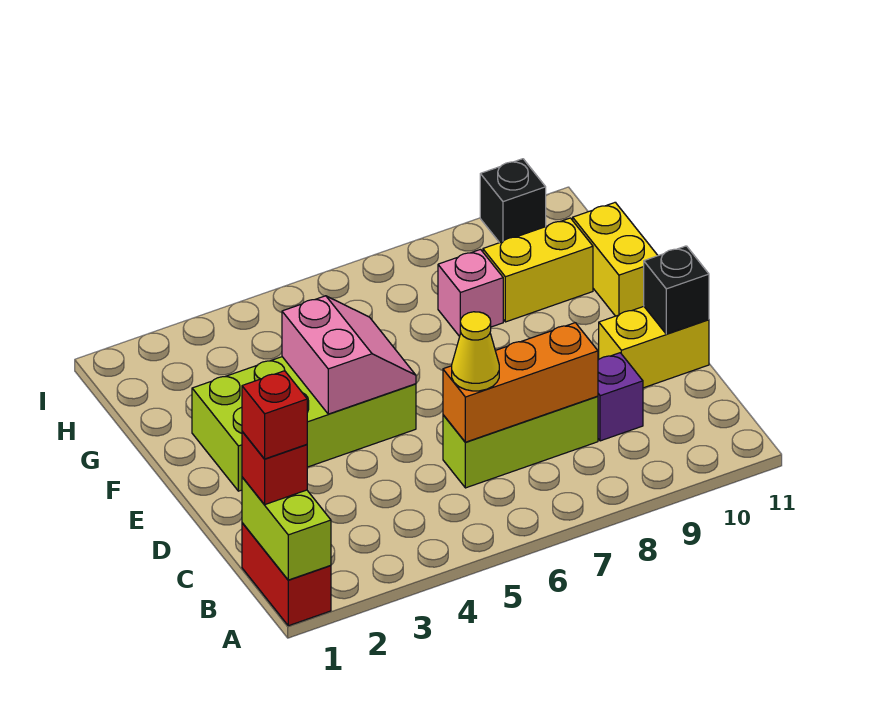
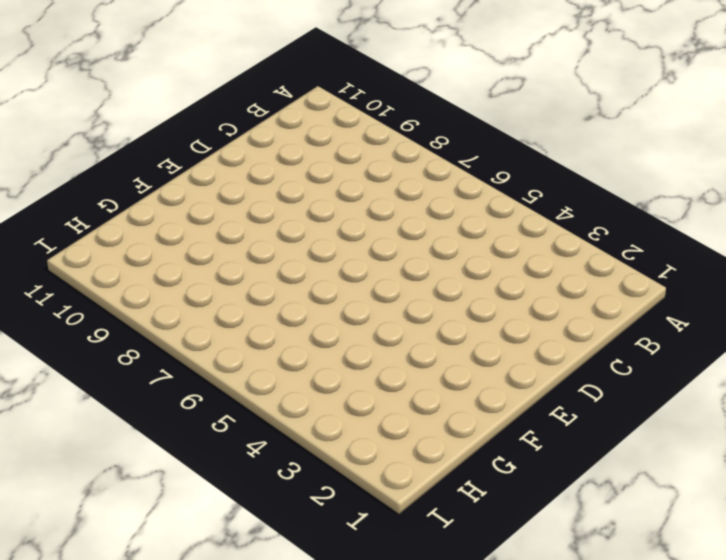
none -> red brick A1:B1 level 1
none -> lime brick C6:C8 level 1
none -> purple brick C9 level 1

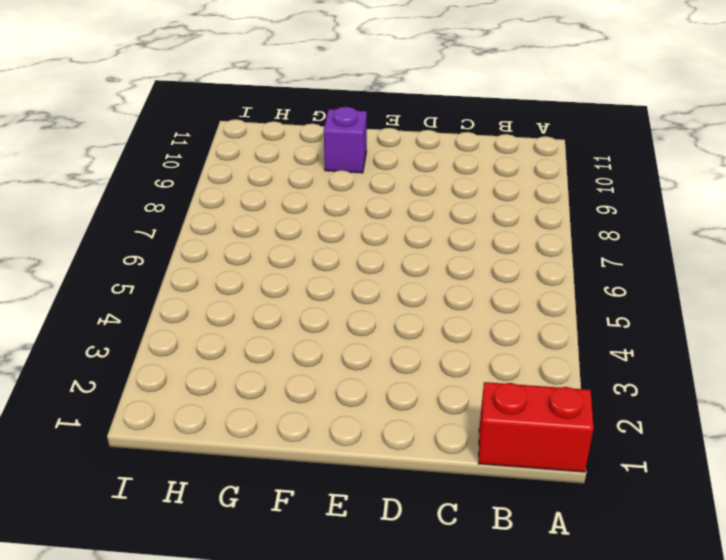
purple brick F10 level 1 -> purple brick C9 level 1
none -> lime brick C6:C8 level 1
none -> yellow brick D10:D11 level 1
none -> lime brick E2:F5 level 1

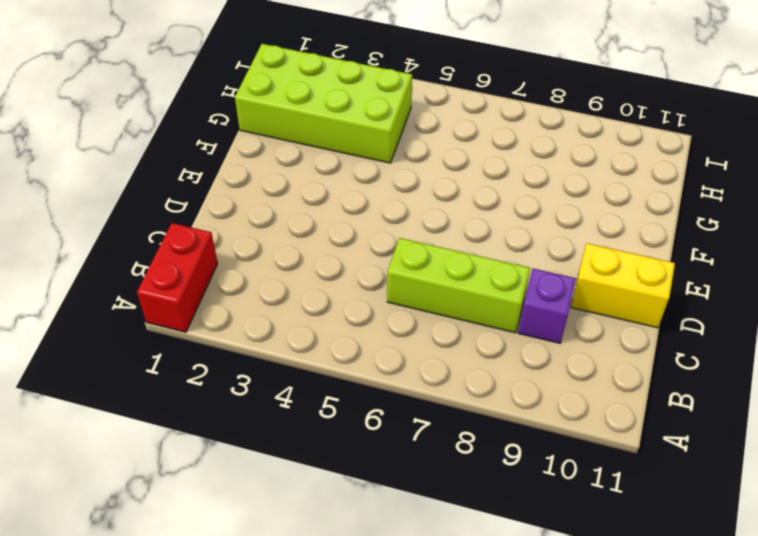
lime brick G1:H4 level 1 -> lime brick E2:F5 level 1
none -> yellow brick F11:G11 level 1
none -> pink brick G8 level 1
none -> yellow brick G9:G10 level 1

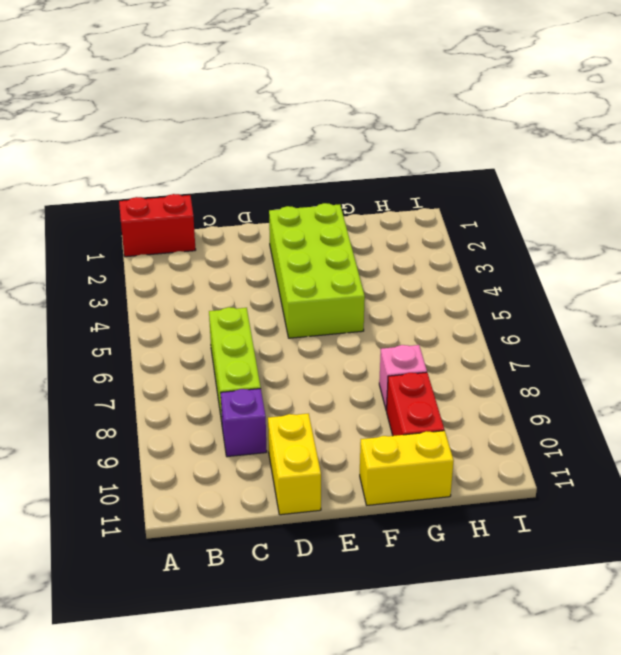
red brick G9:G10 level 1 -> yellow brick G9:G10 level 1
none -> black brick I10 level 1
none -> lime brick A1:B1 level 2
none -> orange brick C6:C8 level 2

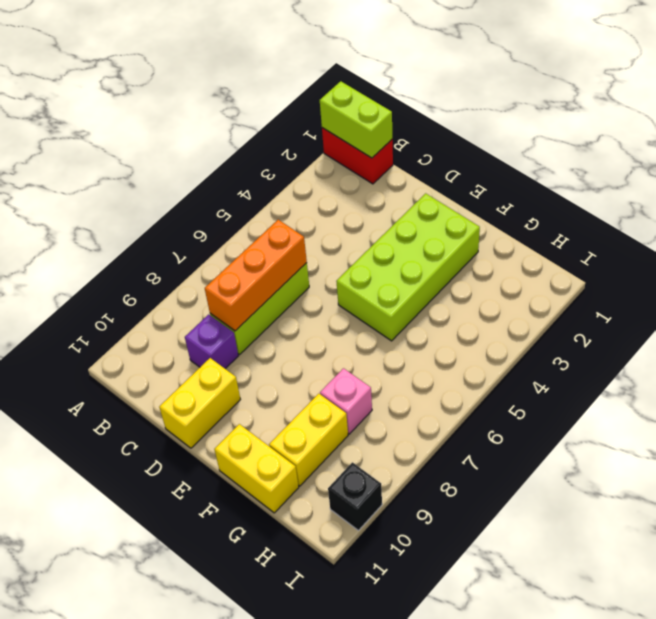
none -> black brick D11 level 2
none -> pink slope E4:F5 level 2 top 4
none -> red brick B1 level 3

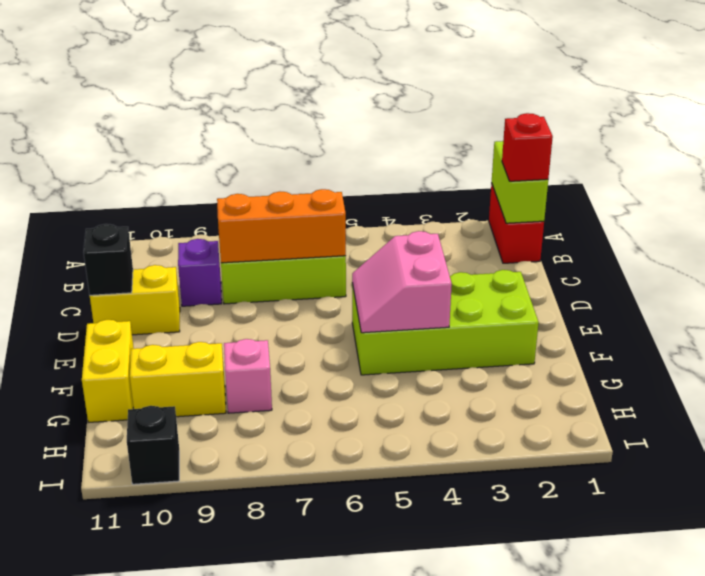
none -> yellow cone C6 level 3
none -> red brick B1 level 4

